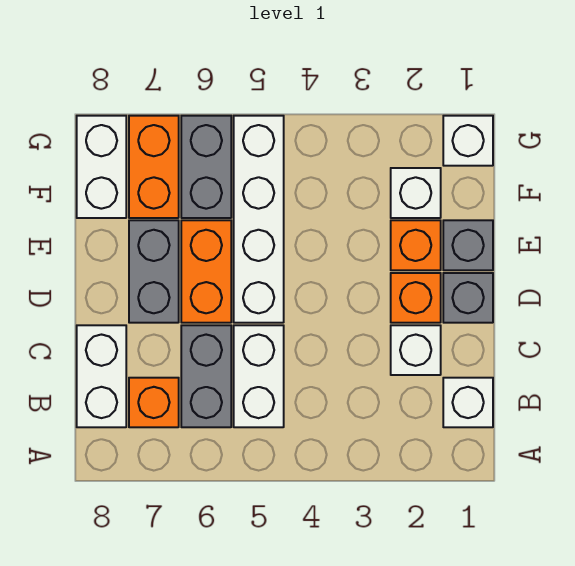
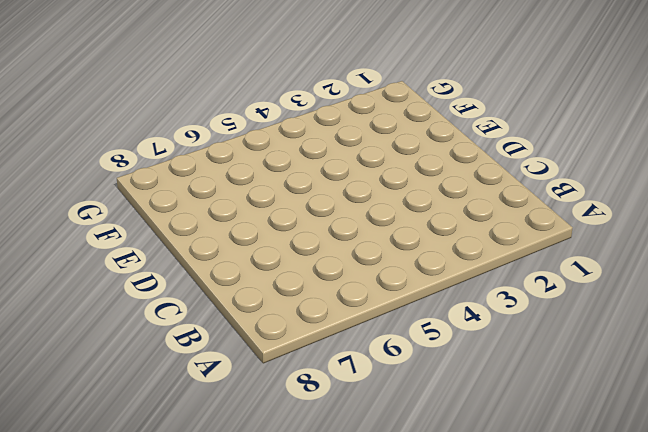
none -> white brick B1 level 1
none -> white brick B5:C5 level 1
none -> grey brick B6:C6 level 1

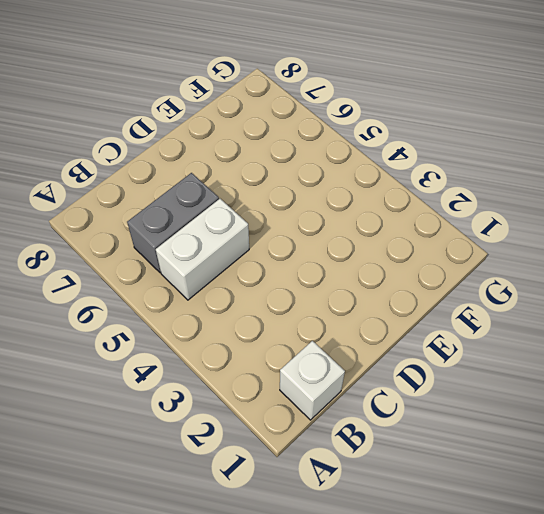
none -> orange brick B7 level 1
none -> white brick B8:C8 level 1
none -> white brick C2 level 1

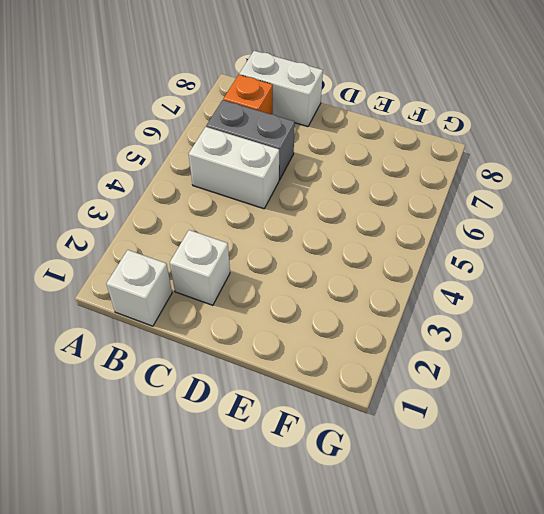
none -> grey brick D1 level 1
none -> orange brick D2 level 1
none -> white brick D5:G5 level 1

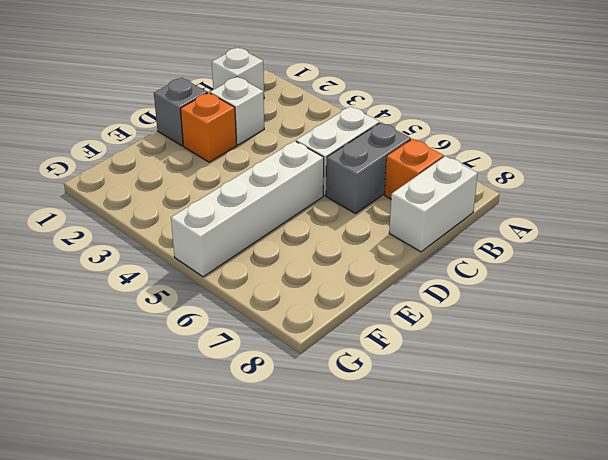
none -> orange brick D6:E6 level 1
none -> grey brick D7:E7 level 1
none -> grey brick E1 level 1

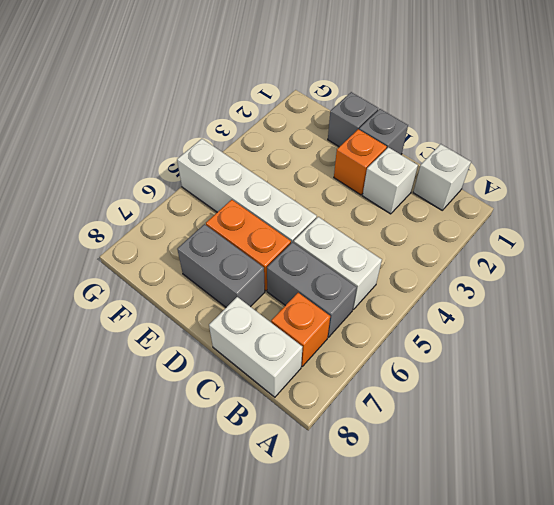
none -> orange brick E2 level 1
none -> white brick F2 level 1
none -> grey brick F6:G6 level 1

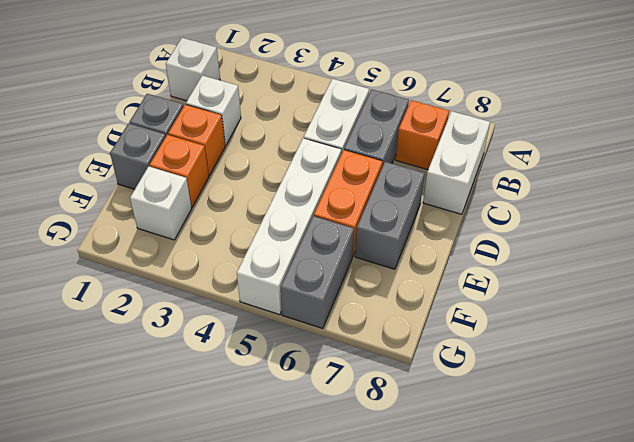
none -> orange brick F7:G7 level 1
none -> white brick F8:G8 level 1
none -> white brick G1 level 1

